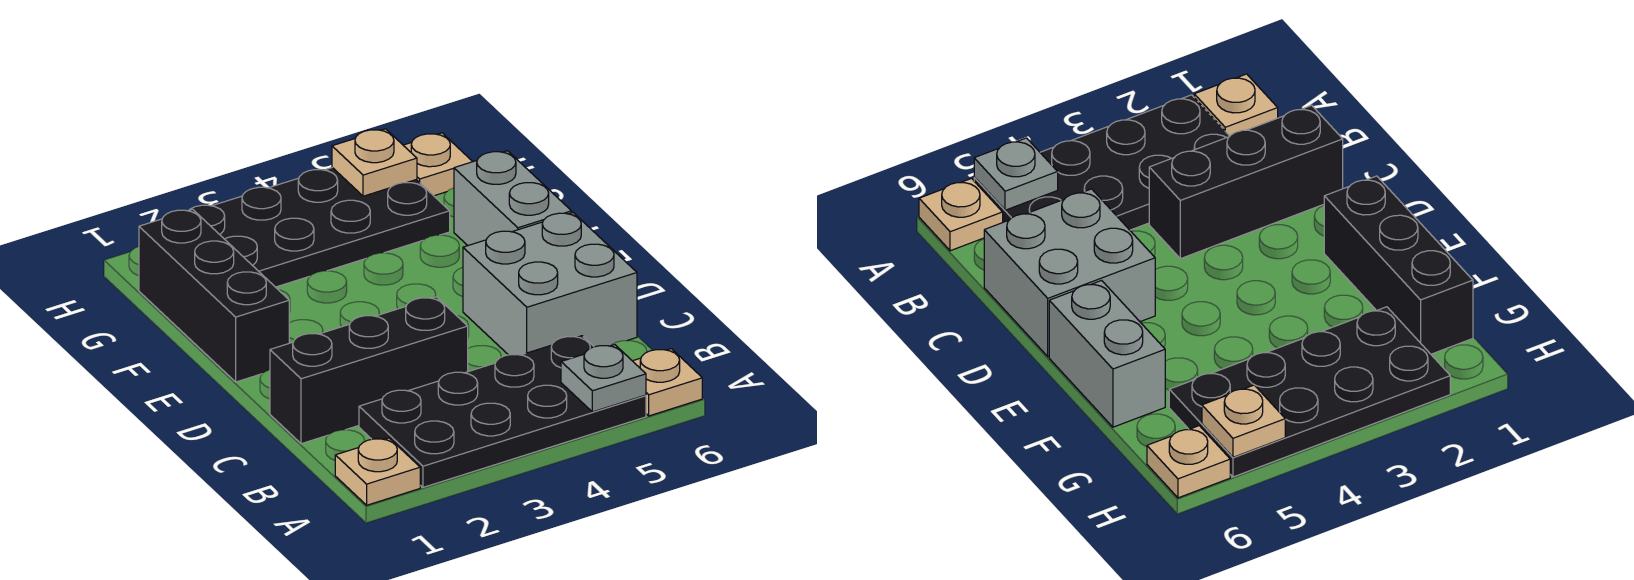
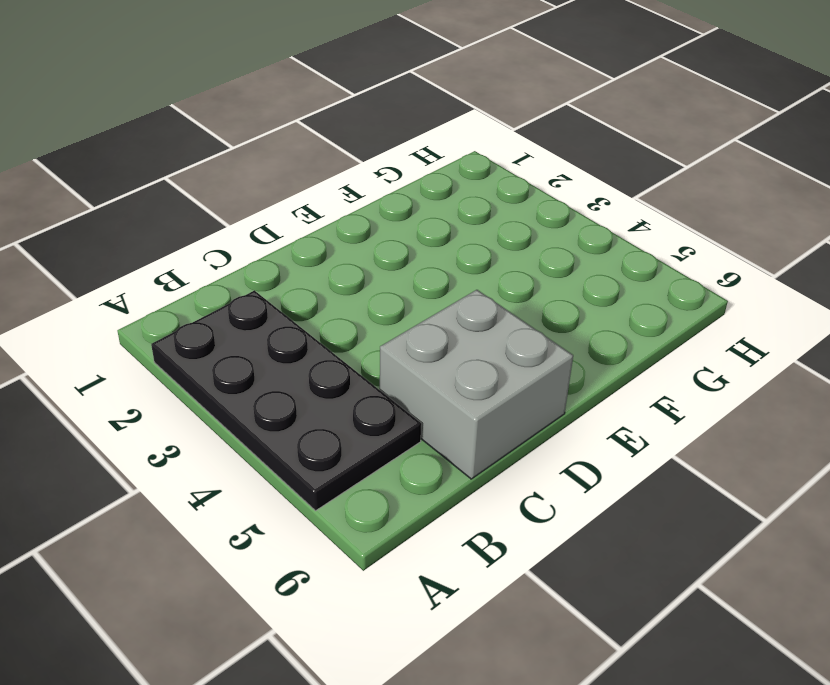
none -> tan plate A1 level 1
none -> tan plate A6 level 1

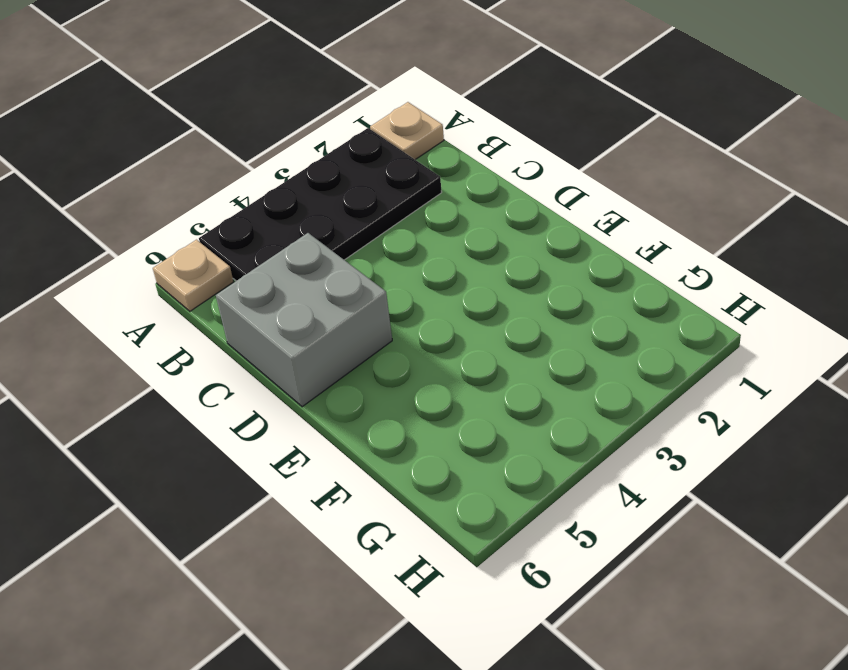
none -> black brick C1:C3 level 1
none -> black brick E1:G1 level 1

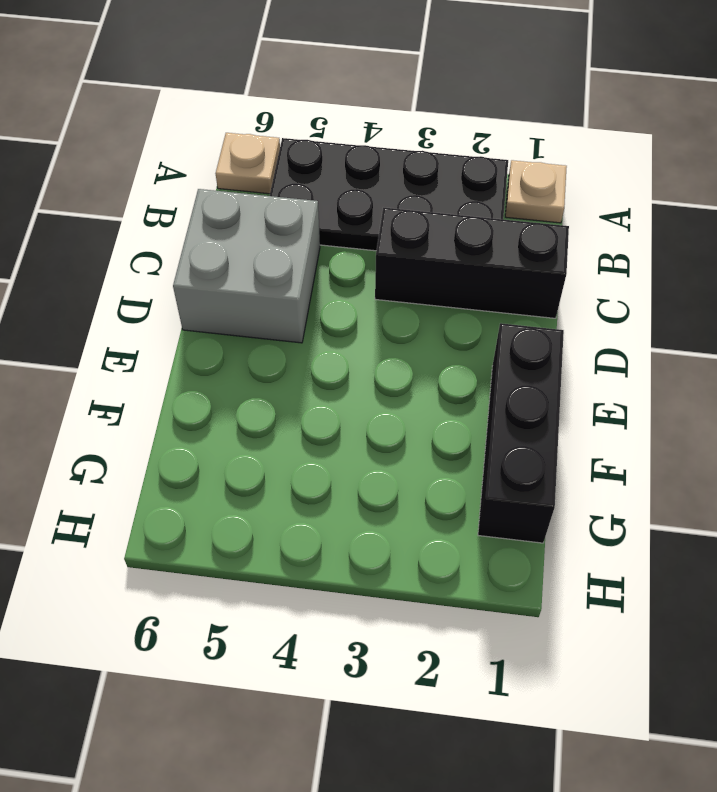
none -> grey brick E6:F6 level 1
none -> black plate G2:H5 level 1

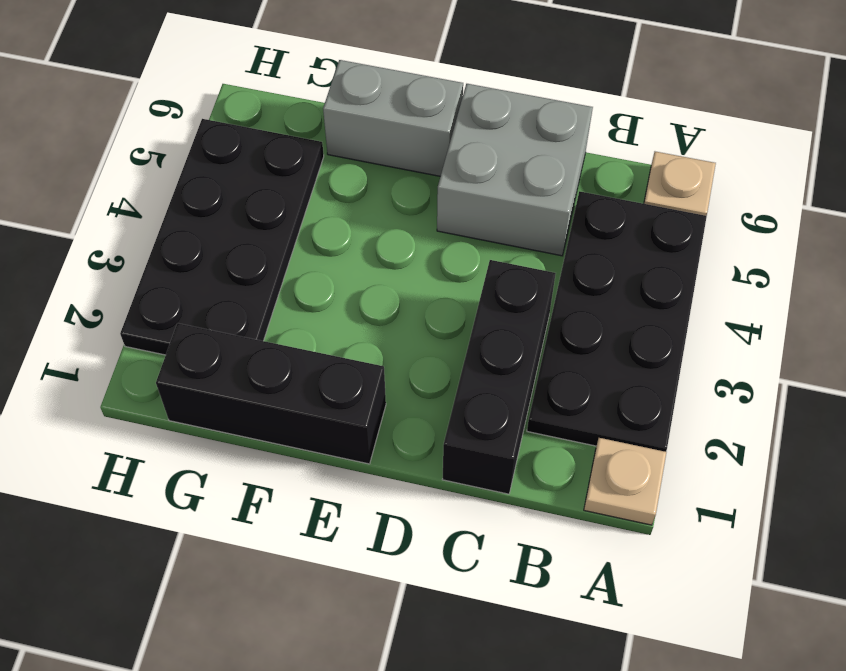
none -> tan plate H6 level 1
none -> grey plate A5 level 2

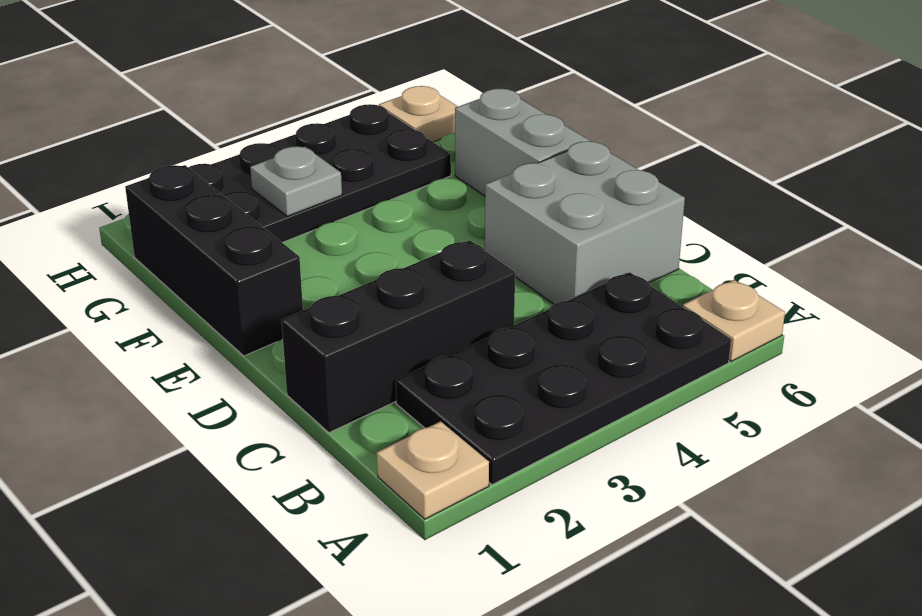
grey plate G3 level 2 -> grey plate A5 level 2
none -> tan plate H5 level 2

